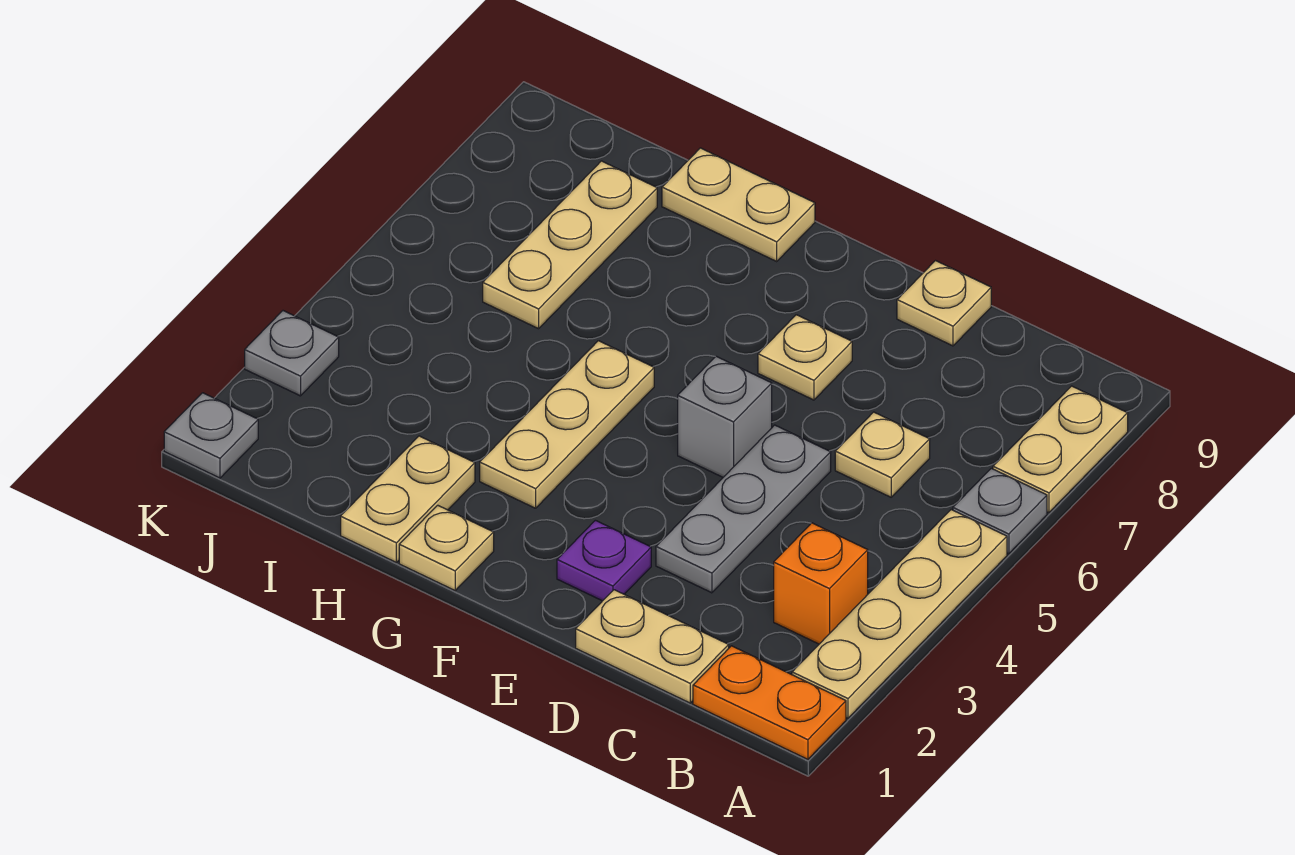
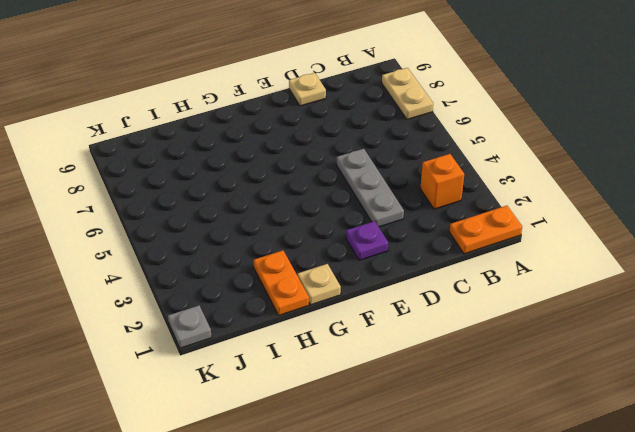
orange plate H1:H2 level 1 -> tan plate H1:H2 level 1
none -> tan plate A2:A5 level 1
none -> grey plate A6 level 1
none -> tan plate C1:D1 level 1

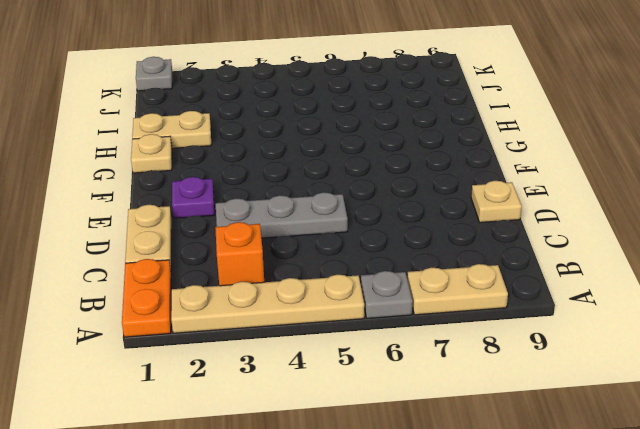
none -> tan plate C6 level 1
none -> grey brick E5 level 1
none -> tan plate E7 level 1

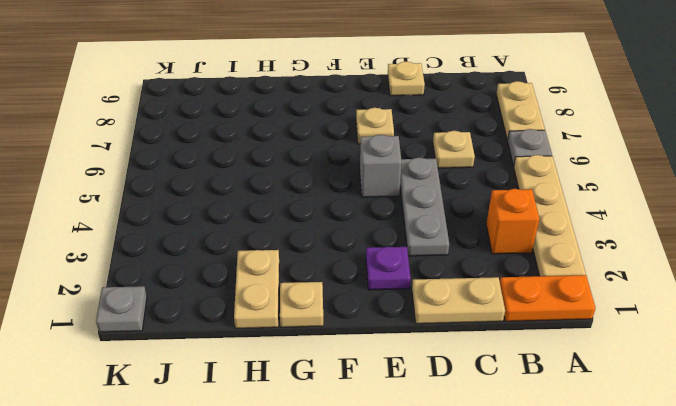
none -> tan plate G3:G5 level 1
none -> tan plate G9:H9 level 1
none -> tan plate I6:I8 level 1

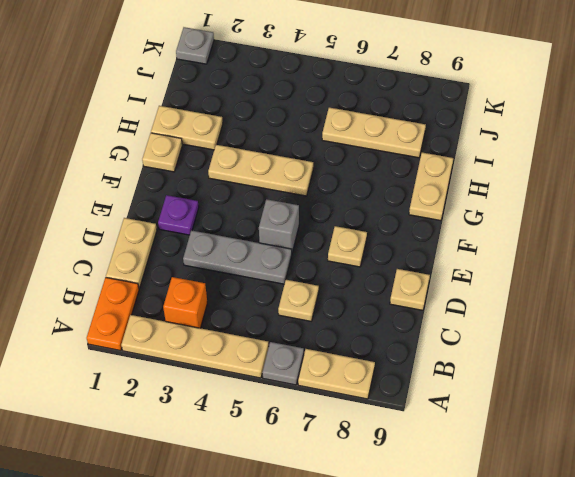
none -> grey plate K3 level 1

